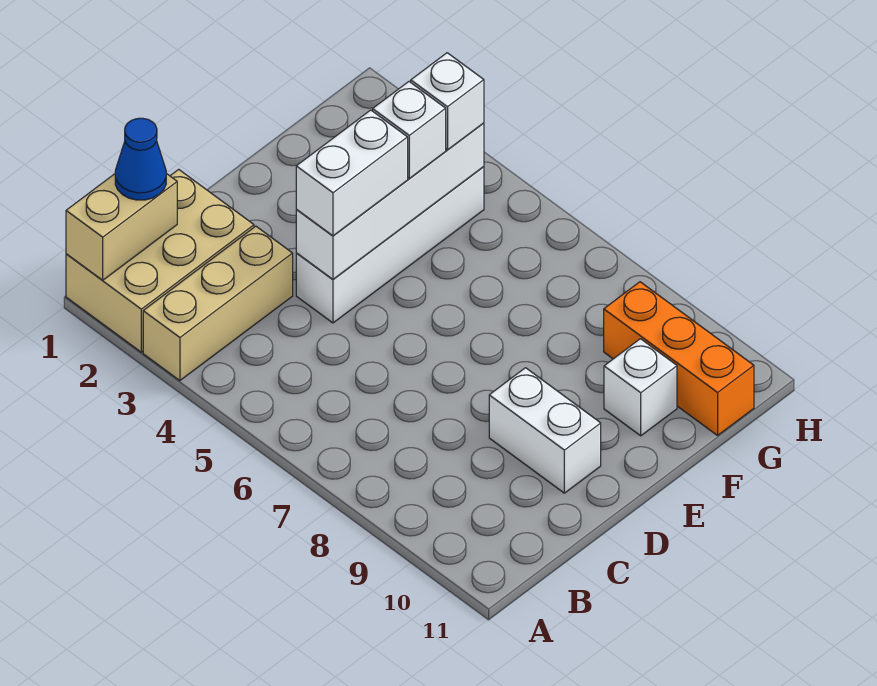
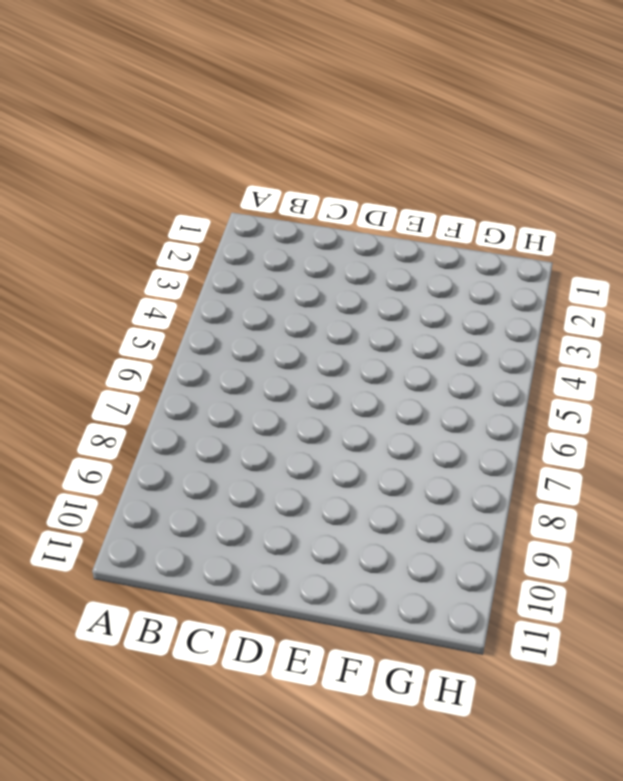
none -> tan brick A1:C2 level 1
none -> tan brick A3:C3 level 1
none -> white brick D4:G4 level 1

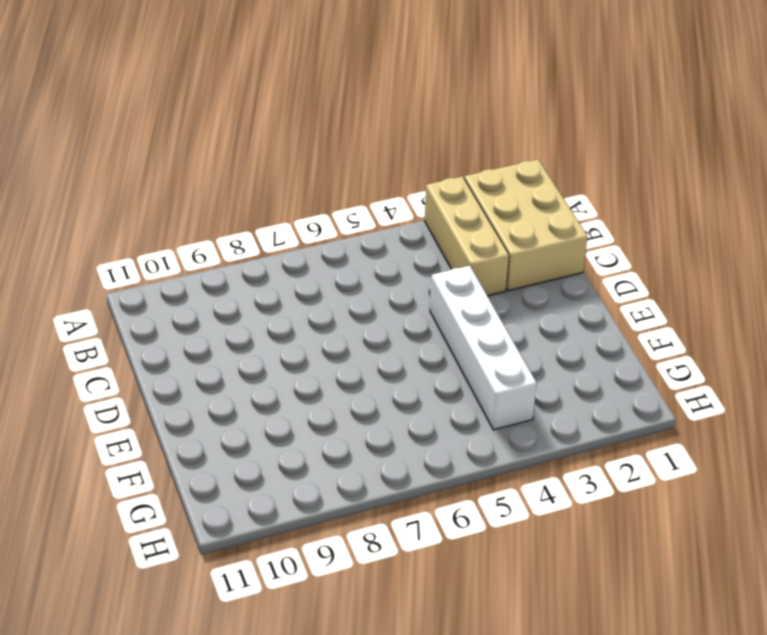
none -> white brick D9:D10 level 1
none -> white brick F10 level 1
none -> orange brick G9:G11 level 1

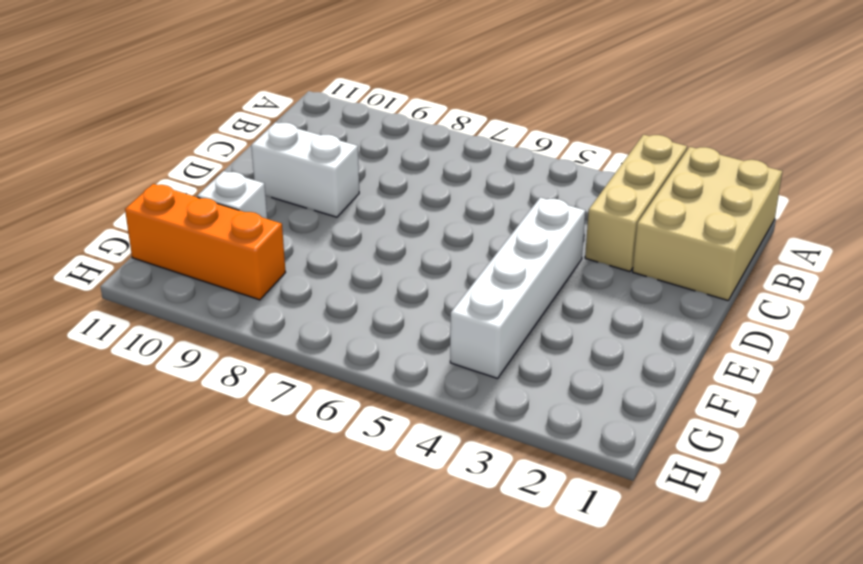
none -> tan brick A1:B1 level 2
none -> white brick D4:G4 level 2
none -> blue cone B1 level 3

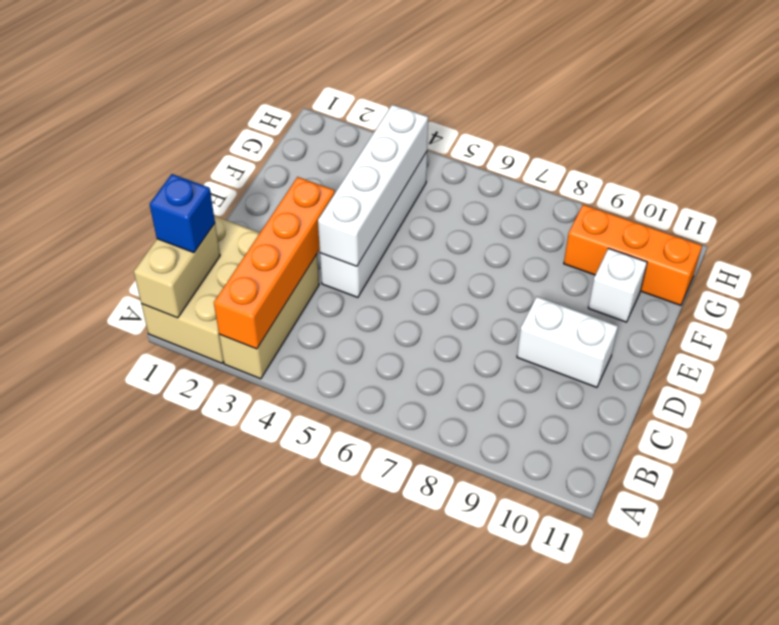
orange brick A3:D3 level 2 -> none
blue brick B1 level 3 -> blue cone B1 level 3
none -> white brick D4:E4 level 3
none -> white brick F4 level 3
none -> white brick G4 level 3

